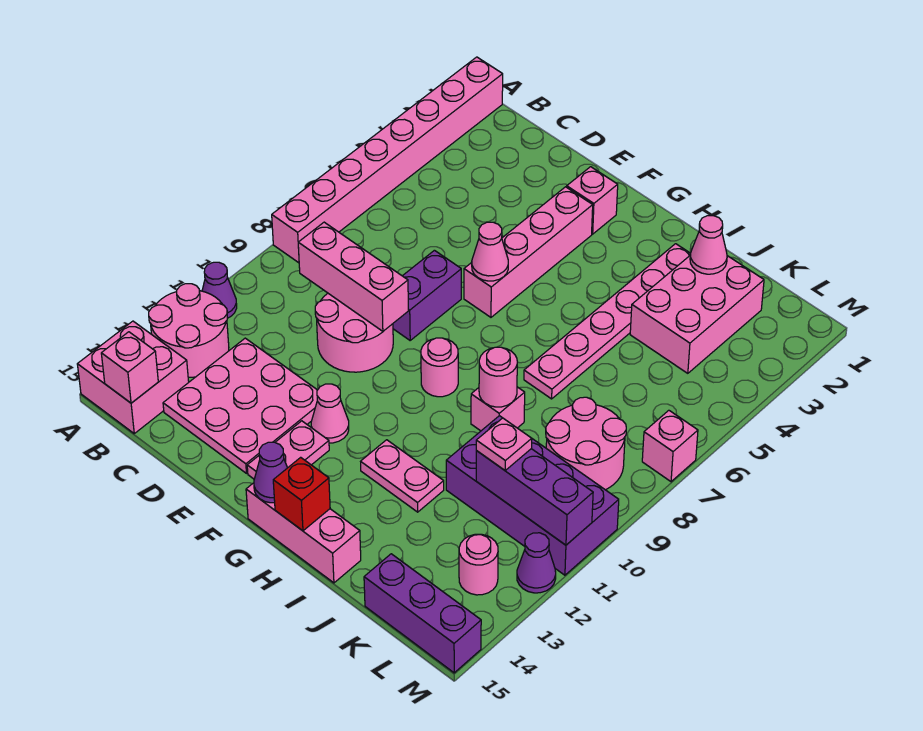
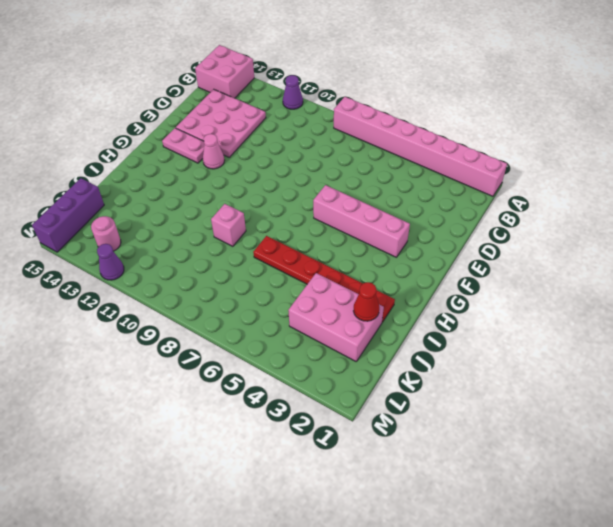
red plate I2:I7 level 1 -> pink plate I2:I7 level 1
red cone J2 level 2 -> pink cone J2 level 2
none -> pink round brick A12:B13 level 1
none -> pink round brick D9:E10 level 1
none -> purple brick E7:E8 level 1
none -> pink brick F2 level 1

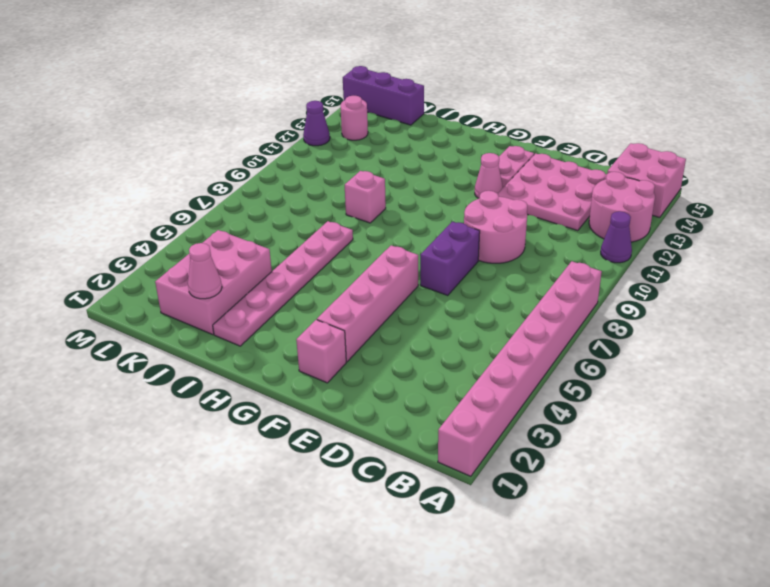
none -> pink round brick G9 level 1
none -> pink brick G15:I15 level 1
none -> pink plate H12:I12 level 1
none -> purple brick J10:M11 level 1

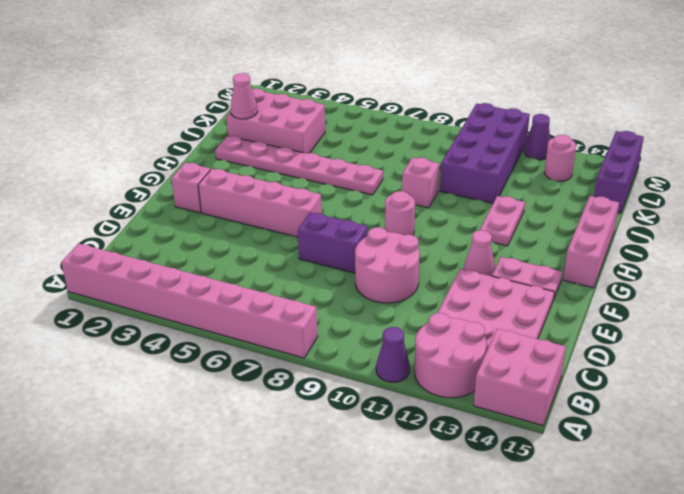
none -> pink round brick K8:L9 level 1
none -> pink brick M7 level 1
none -> pink brick B15 level 2
none -> pink brick C9:E9 level 2

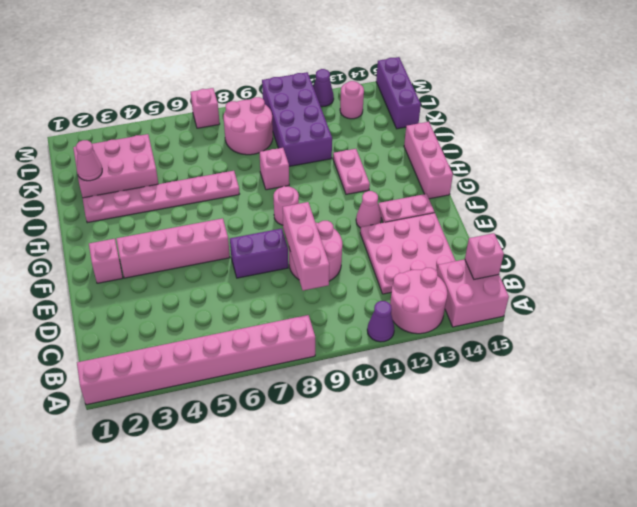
none -> pink cone F6 level 2
none -> purple cone G15 level 2
none -> red brick H15 level 2
none -> pink round brick I9 level 2

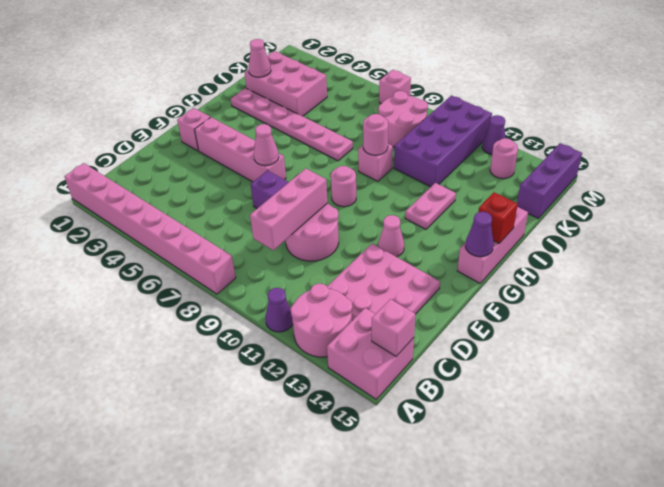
none -> pink plate F13:F14 level 1
none -> purple brick K11:M11 level 2
none -> pink plate K11 level 3

